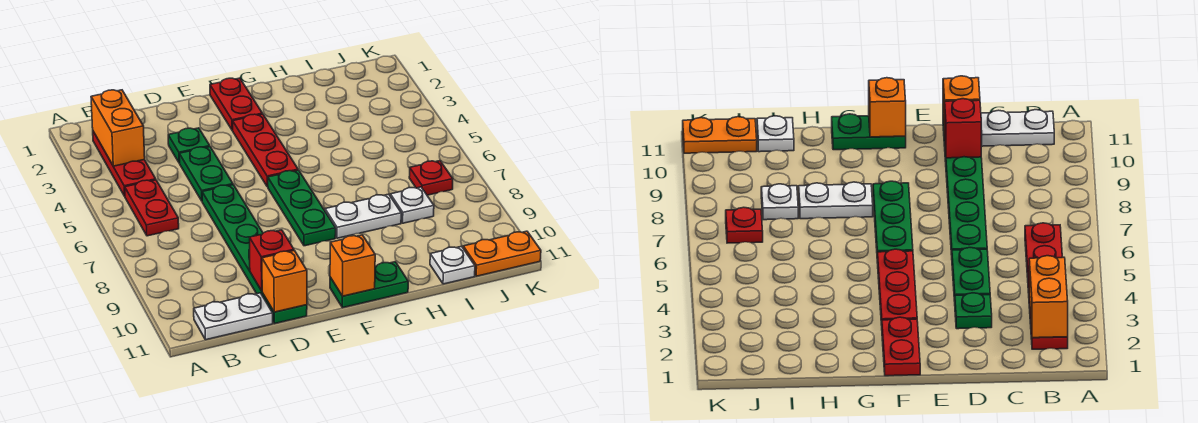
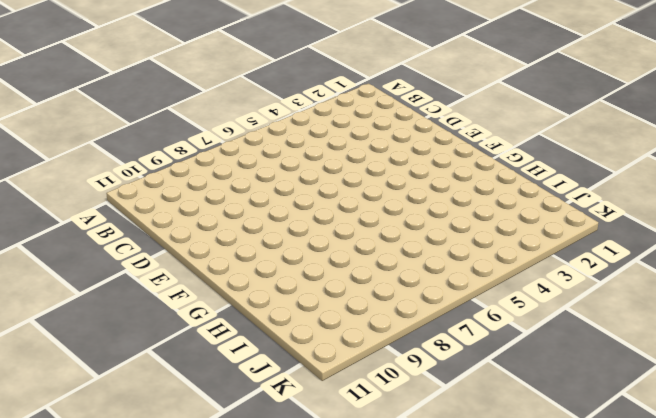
none -> red plate B2:B4 level 1
none -> red plate B5:B6 level 1
none -> white plate B11:C11 level 1

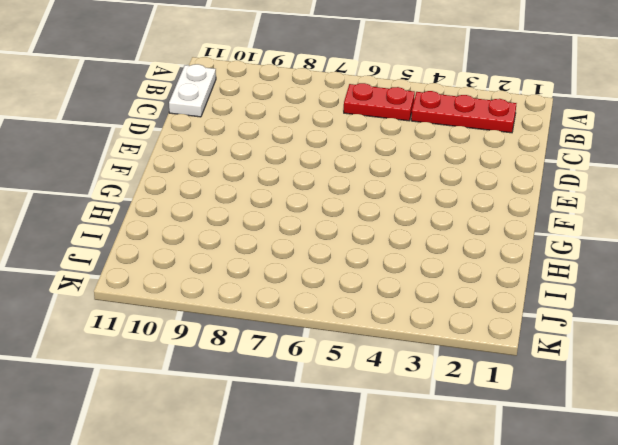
none -> green plate D3 level 1
none -> green plate D4:D5 level 1
none -> green plate D6:D11 level 1

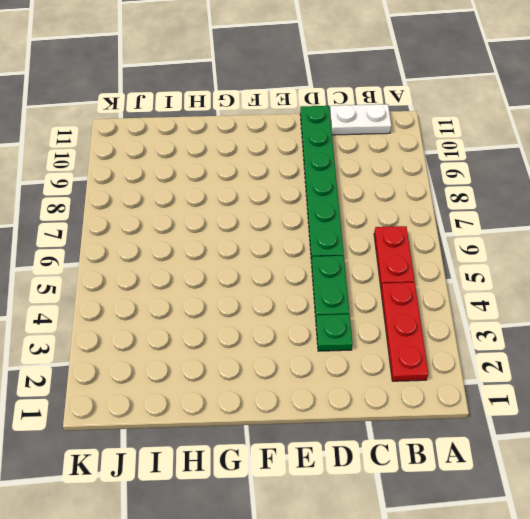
none -> red plate F1:F2 level 1
none -> red plate F3:F5 level 1
none -> green plate F6:F8 level 1

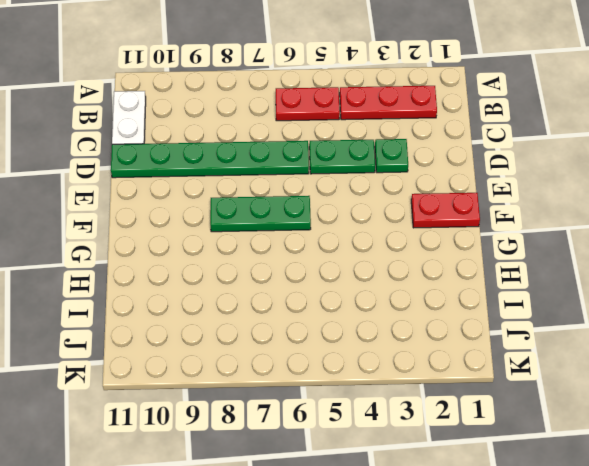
none -> red plate F3:F5 level 1
none -> green plate F11:G11 level 1
none -> white plate G8:H8 level 1

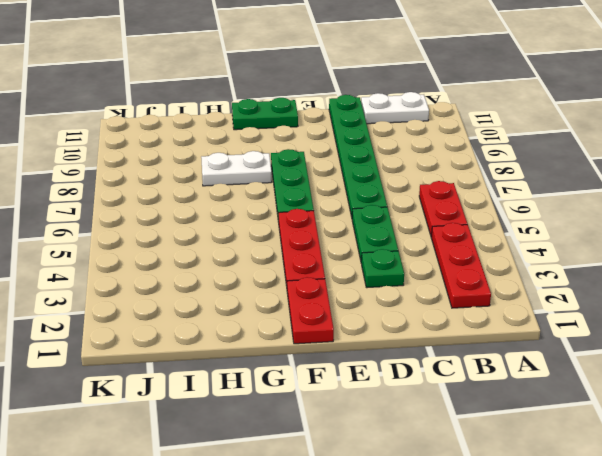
none -> white plate I8 level 1
none -> white plate I11 level 1
none -> red plate J7 level 1

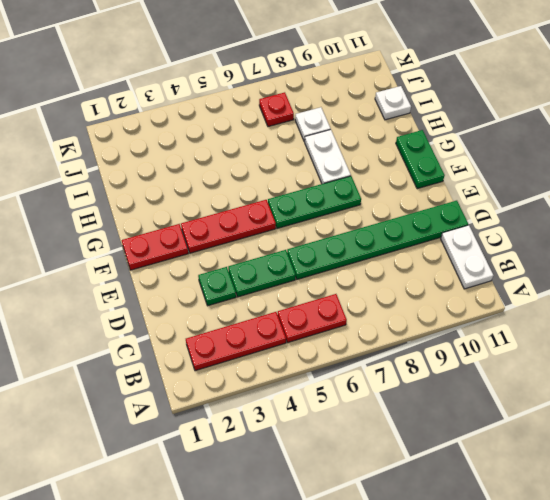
none -> orange plate J11:K11 level 1
none -> orange brick B2:B3 level 2
none -> red brick D10 level 2

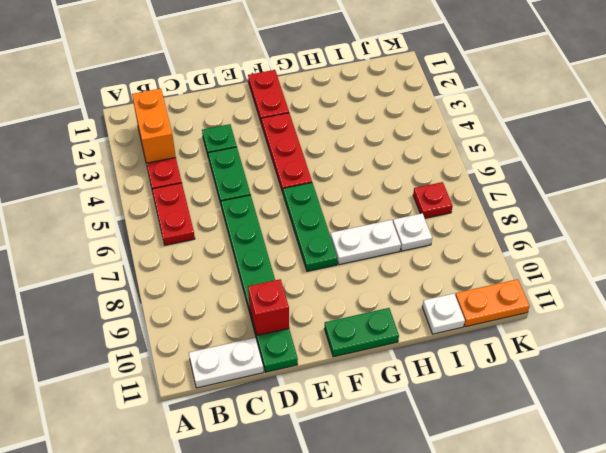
none -> orange brick D11 level 2
none -> orange brick F11 level 2

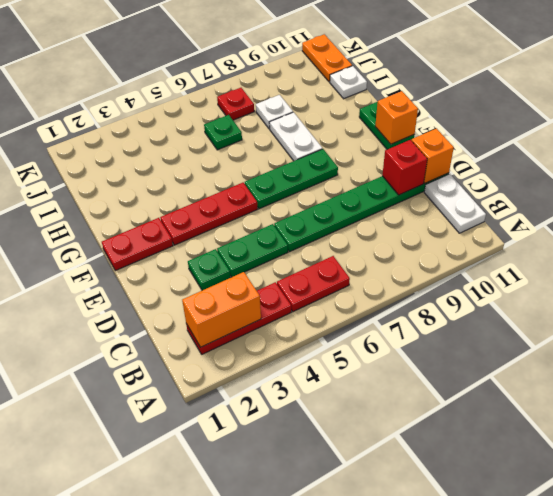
green plate I6 level 1 -> none

